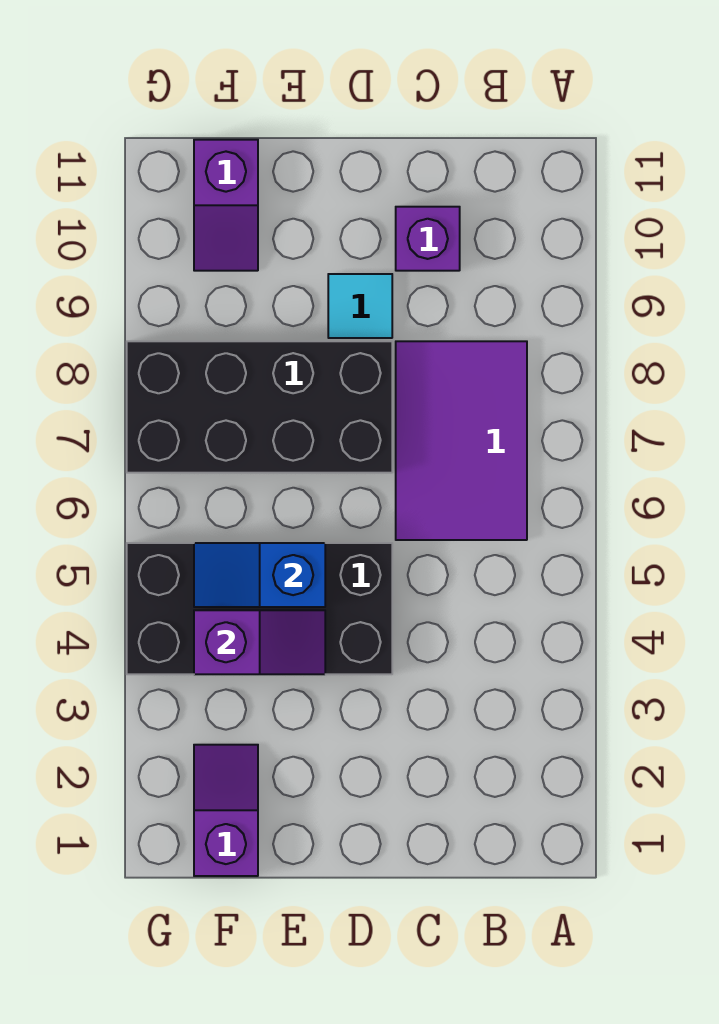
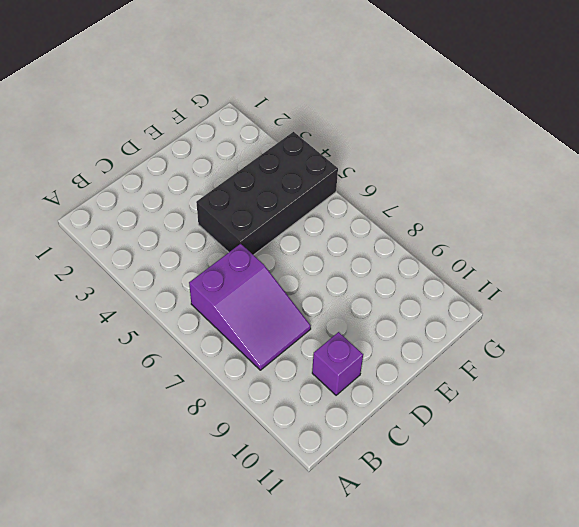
purple slope B6:C8 level 1 top 6 -> purple tile B6:C8 level 1
none -> black brick D7:G8 level 1
none -> cyan tile D9 level 1

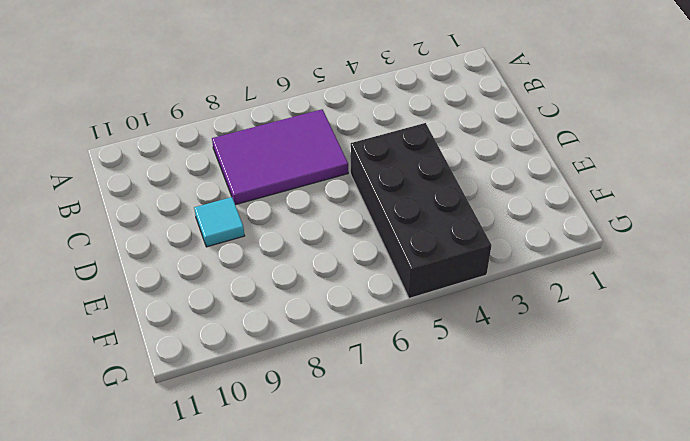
none -> purple brick C10 level 1
none -> black brick D7:G8 level 1

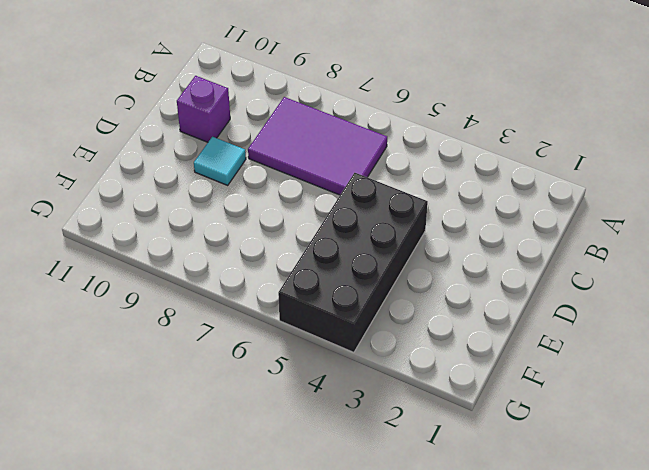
none -> black brick D7:G8 level 1
none -> purple slope F1:F2 level 1 top 1

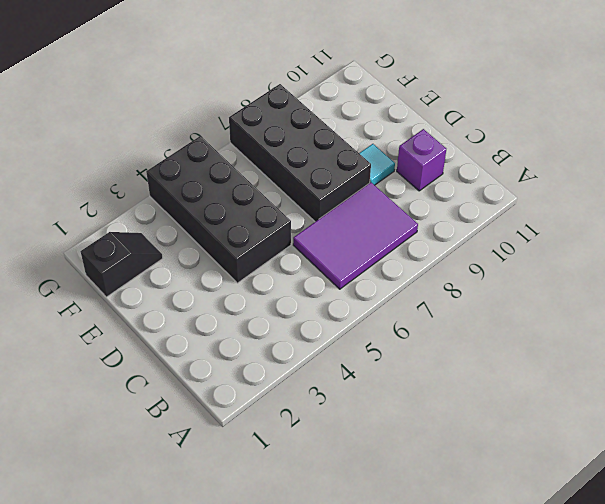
black slope F1:F2 level 1 top 1 -> purple slope F1:F2 level 1 top 1
none -> purple slope F10:F11 level 1 top 11
none -> purple slope E4:F4 level 2 top F

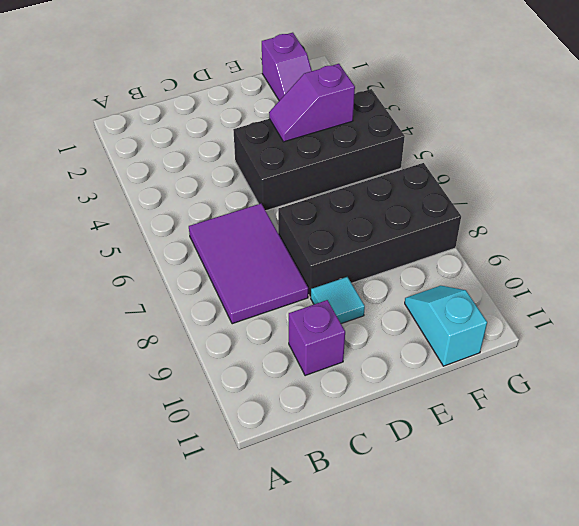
cyan slope F10:F11 level 1 top 11 -> purple slope F10:F11 level 1 top 11
none -> blue slope E5:F5 level 2 top E

